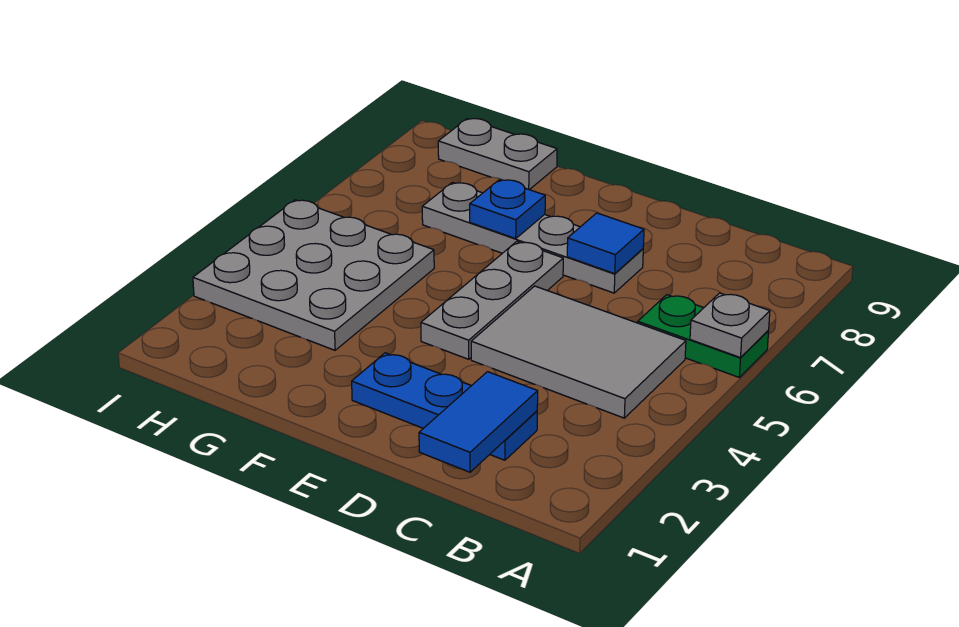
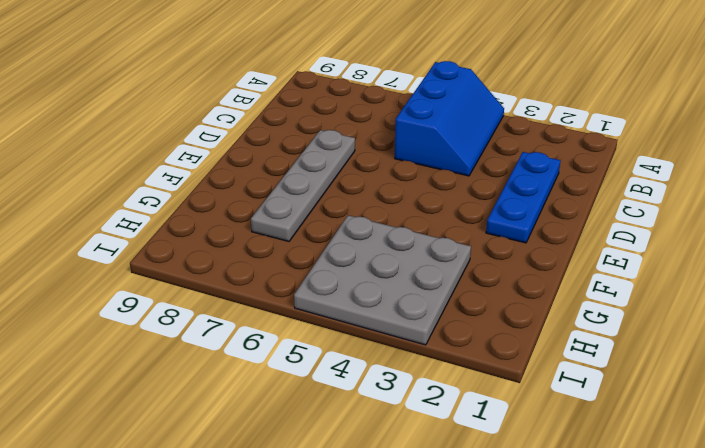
blue slope A4:C5 level 1 top 5 -> grey tile B4:D5 level 1
none -> green plate A6:B6 level 1
none -> grey plate E4:E6 level 1

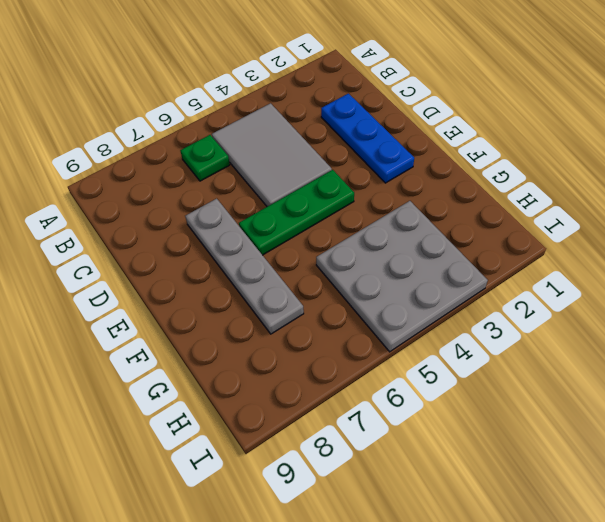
green plate B6 level 1 -> green plate A6:B6 level 1
green plate E4:E6 level 1 -> grey plate E4:E6 level 1
none -> grey plate G9:H9 level 1
none -> grey plate A6 level 2

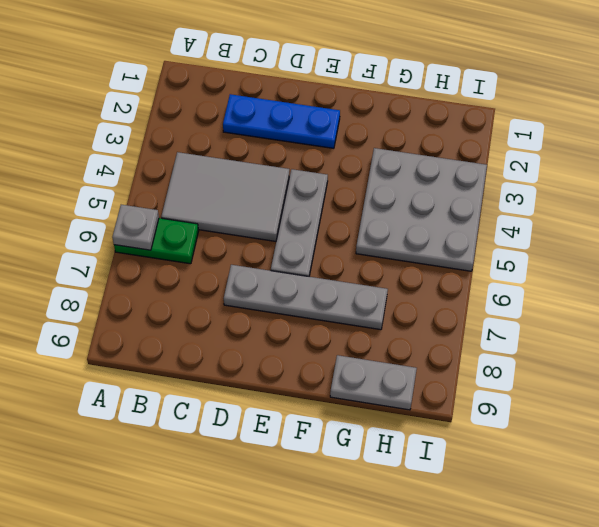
none -> blue tile C1:C2 level 2
none -> blue tile D7 level 2

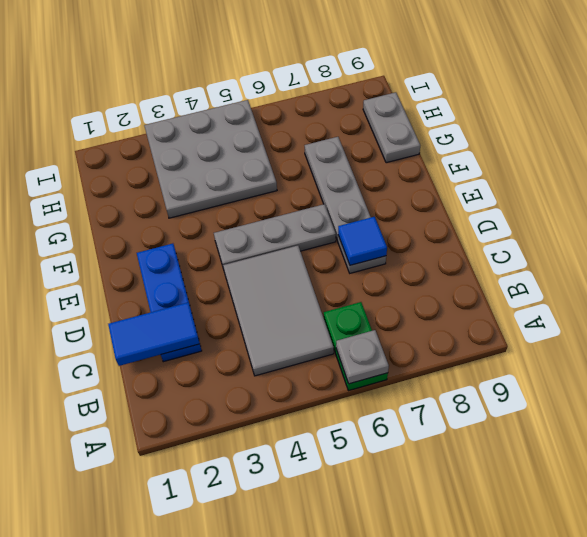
none -> blue plate F7 level 2

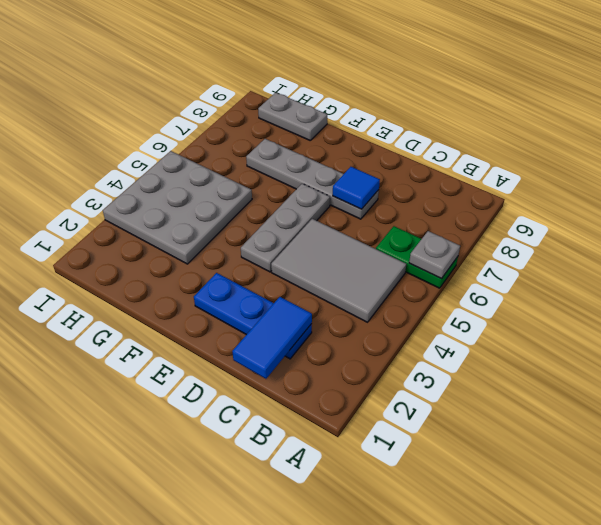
none -> blue plate F7 level 2

